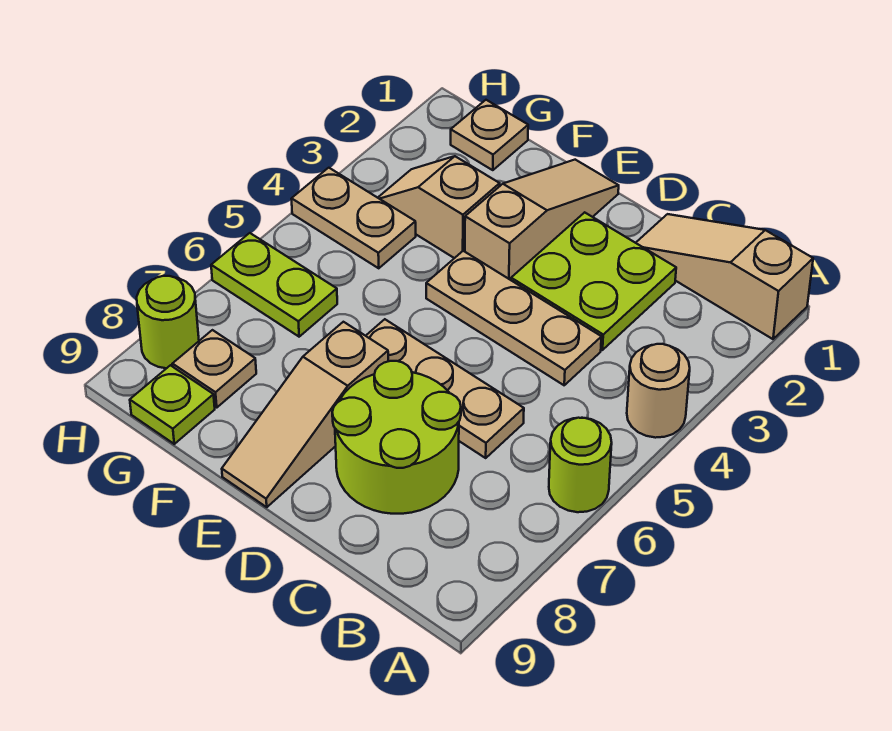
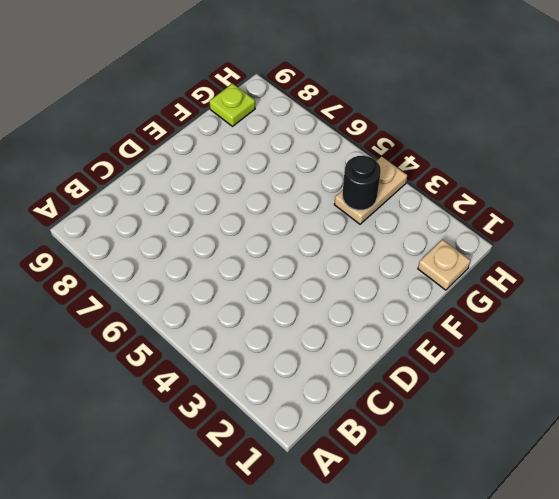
black round brick G4 level 2 -> none
none -> tan slope A1:C1 level 1 top A
none -> tan round brick A4 level 1
none -> lime round brick A6 level 1

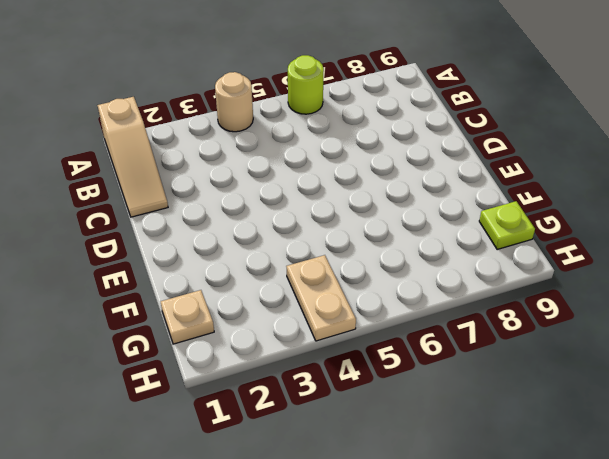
none -> lime plate C2:D3 level 1
none -> tan plate C4:E4 level 1
none -> tan plate C6:E6 level 1

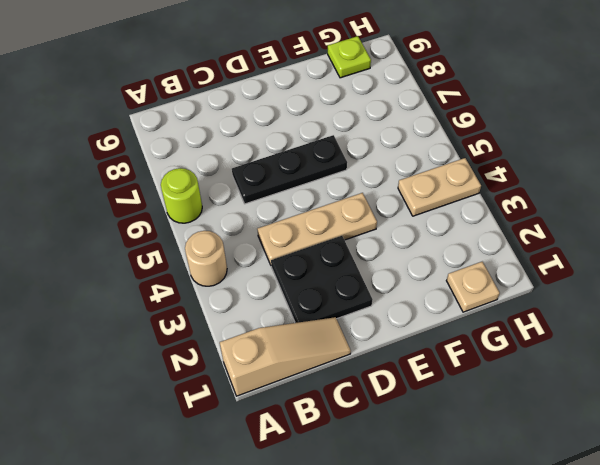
black plate C2:D3 level 1 -> lime plate C2:D3 level 1
black plate C6:E6 level 1 -> tan plate C6:E6 level 1
none -> lime round brick C7:D8 level 1
none -> tan slope E1:E3 level 1 top 3
none -> tan slope E7:E9 level 1 top 7

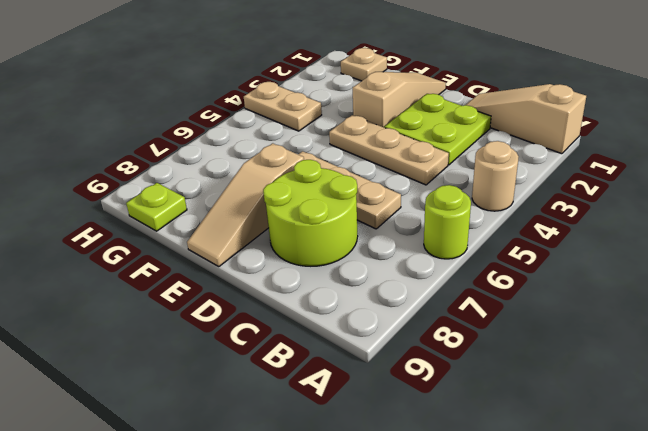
none -> tan slope F3:G3 level 1 top F
none -> lime plate G6:H6 level 1
none -> tan plate G8 level 1

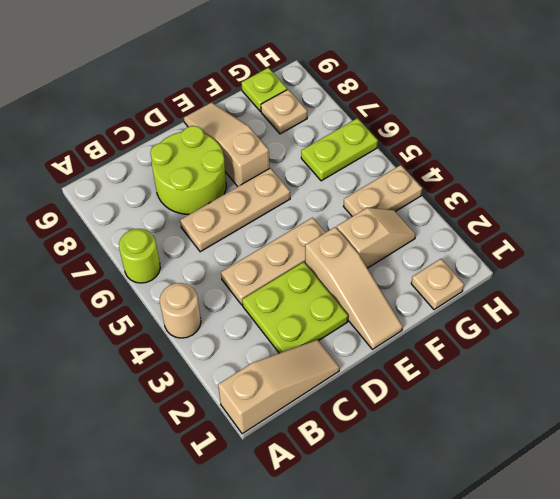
none -> lime round brick H8 level 1

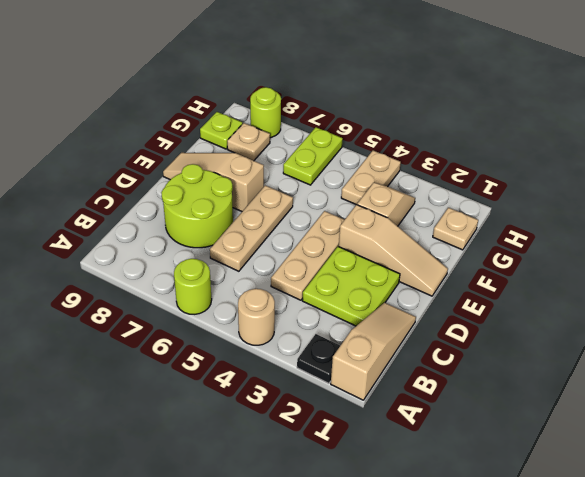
black plate A2 level 1 -> none

